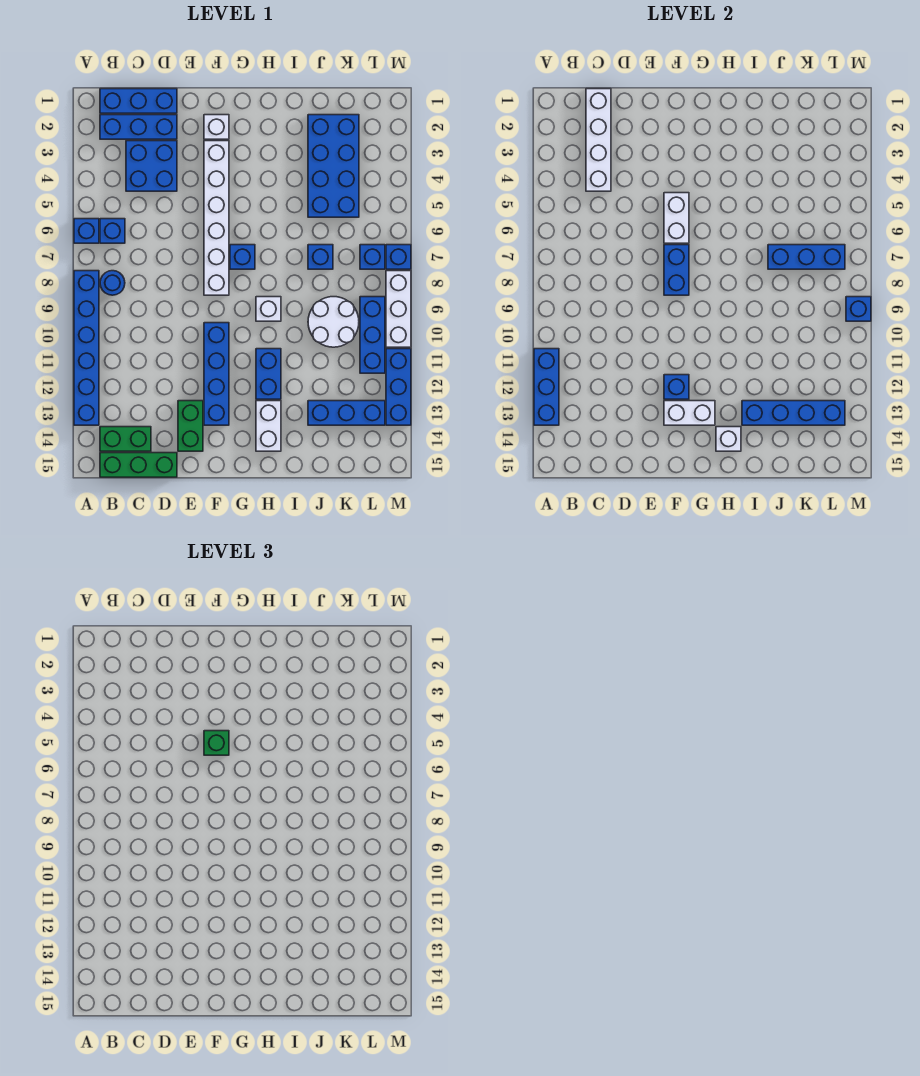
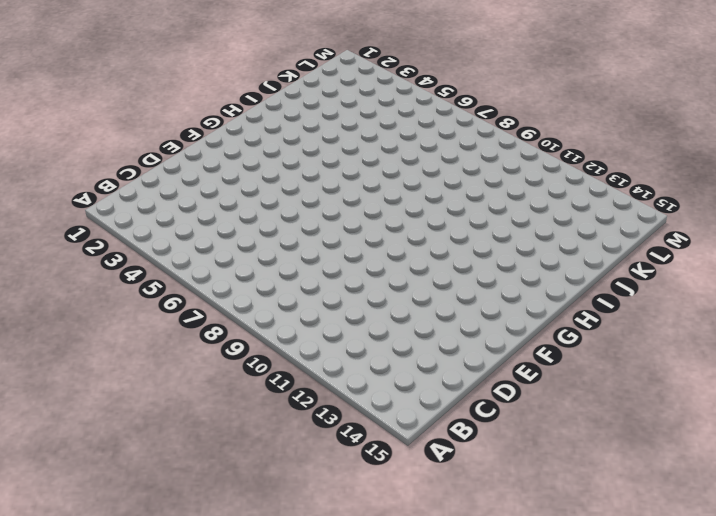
none -> blue brick A6 level 1
none -> blue brick A8:A13 level 1
none -> blue brick B1:D1 level 1
none -> blue brick B2:D2 level 1

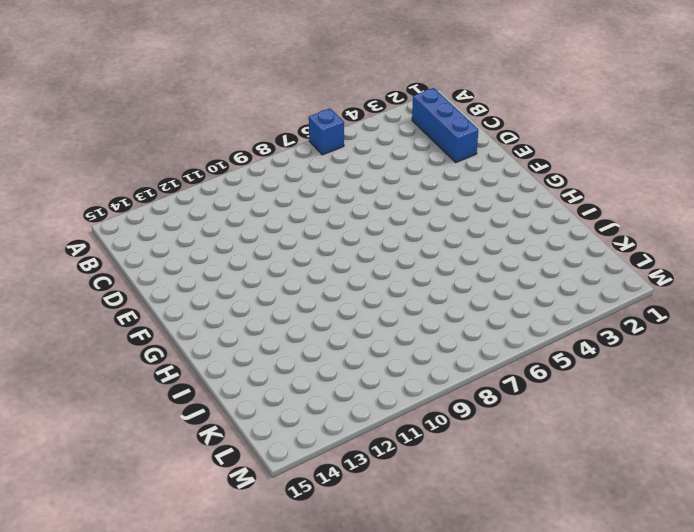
none -> blue brick A8:A13 level 1
none -> blue brick B1:D1 level 1
none -> blue brick B6 level 1
none -> blue round brick B8 level 1

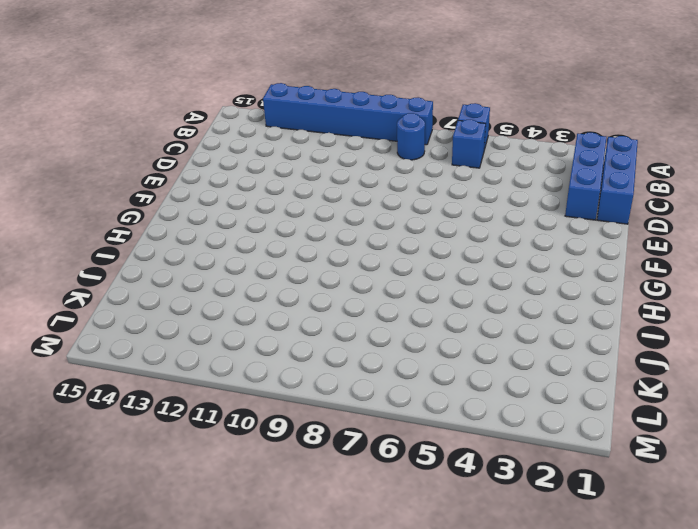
none -> green brick B14:C14 level 1
none -> green brick B15:D15 level 1
none -> blue brick C3:D4 level 1
none -> green brick E13:E14 level 1

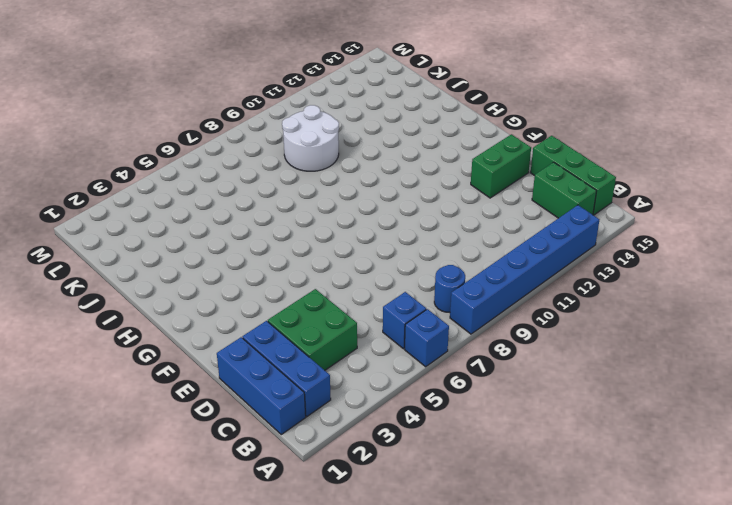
green brick C3:D4 level 1 -> blue brick C3:D4 level 1
none -> white brick F2 level 1
none -> white brick F3:F8 level 1
none -> blue brick F10:F13 level 1
none -> blue brick G7 level 1

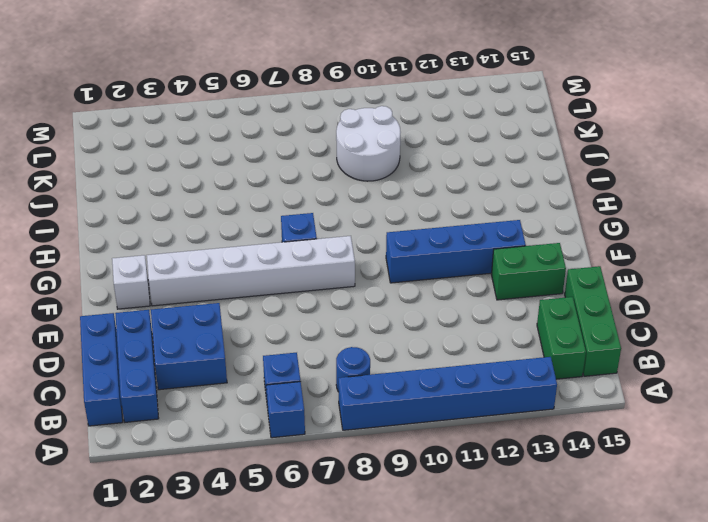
none -> white brick H9 level 1
none -> blue brick H11:H12 level 1
none -> white brick H13:H14 level 1
none -> blue brick J2:K5 level 1

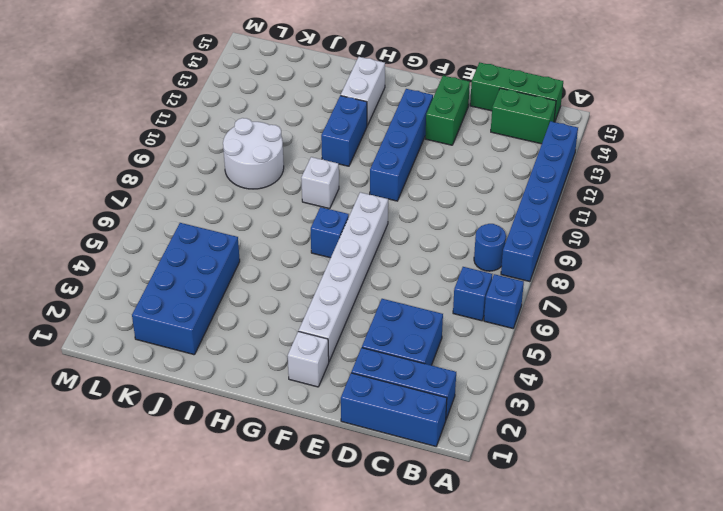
none -> blue brick J7 level 1
none -> blue brick J13:L13 level 1
none -> blue brick L7 level 1
none -> blue brick L9:L11 level 1

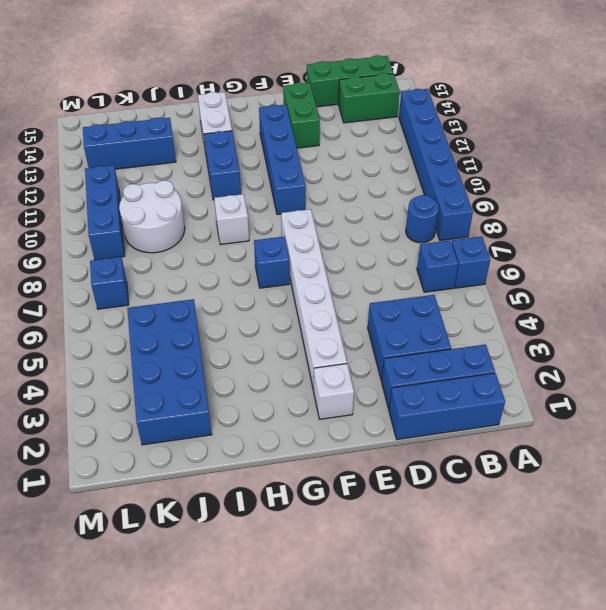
none -> blue brick J7 level 1
none -> blue brick M7 level 1
none -> white brick M8:M10 level 1
none -> blue brick M11:M13 level 1

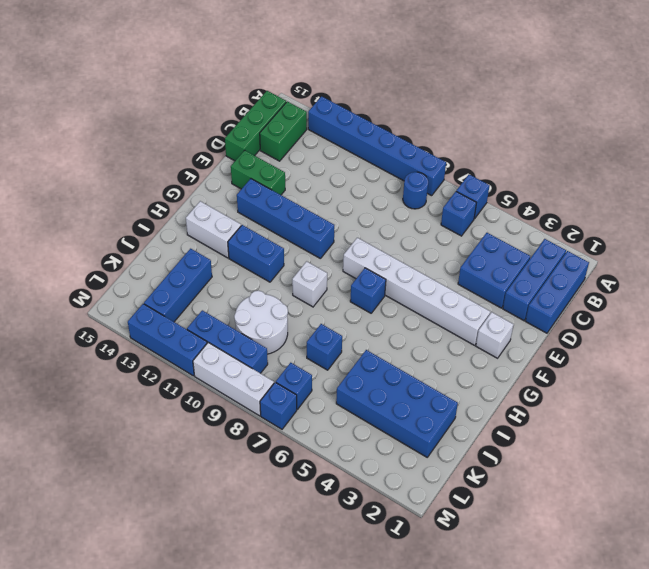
none -> blue brick A11:A13 level 2
none -> white brick C1:C4 level 2
none -> white brick F5:F6 level 2
none -> blue brick F7:F8 level 2

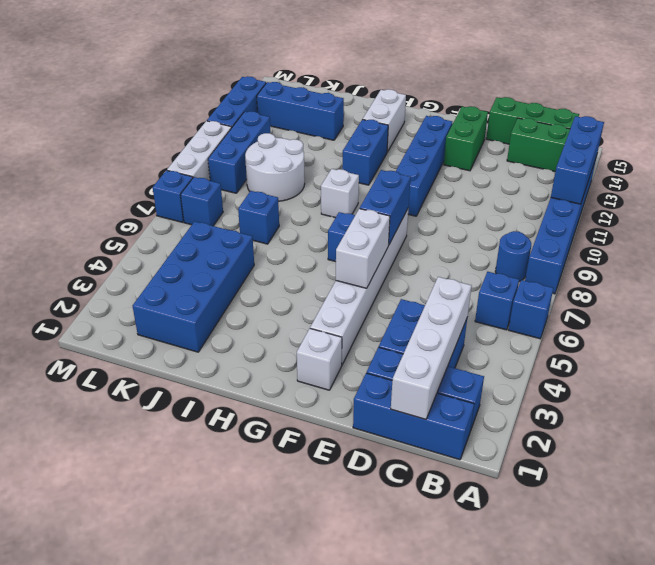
none -> blue brick F12 level 2
none -> white brick F13:G13 level 2
none -> white brick H14 level 2
none -> blue brick I13:L13 level 2

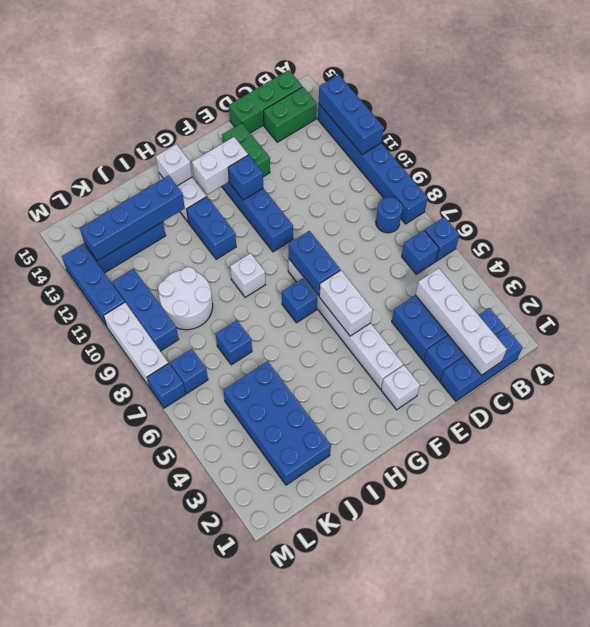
none -> blue brick J7:L7 level 2
none -> blue brick M9 level 2
none -> green brick F5 level 3

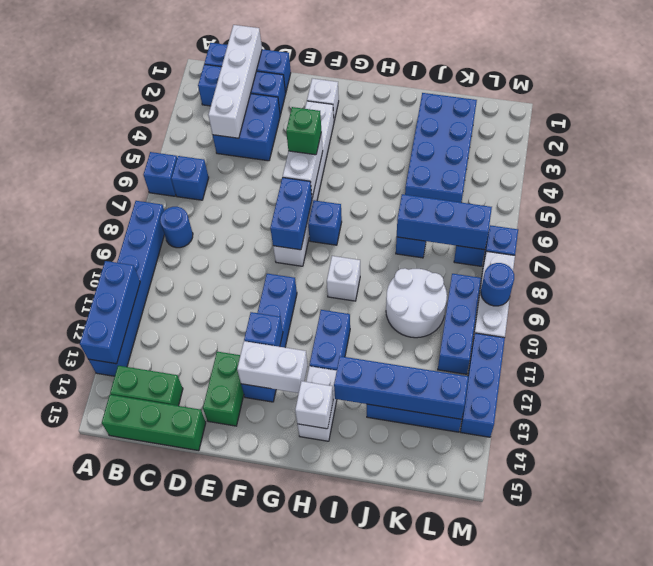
blue round brick M9 level 2 -> blue brick M9 level 2

